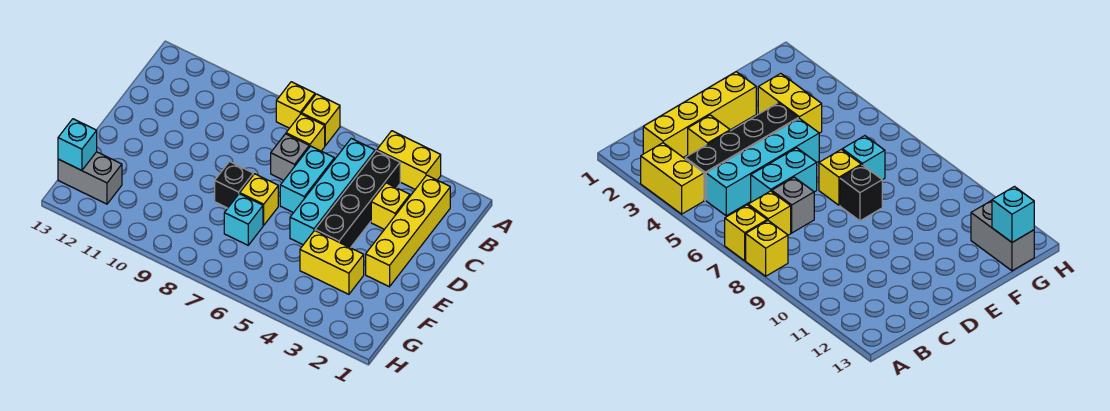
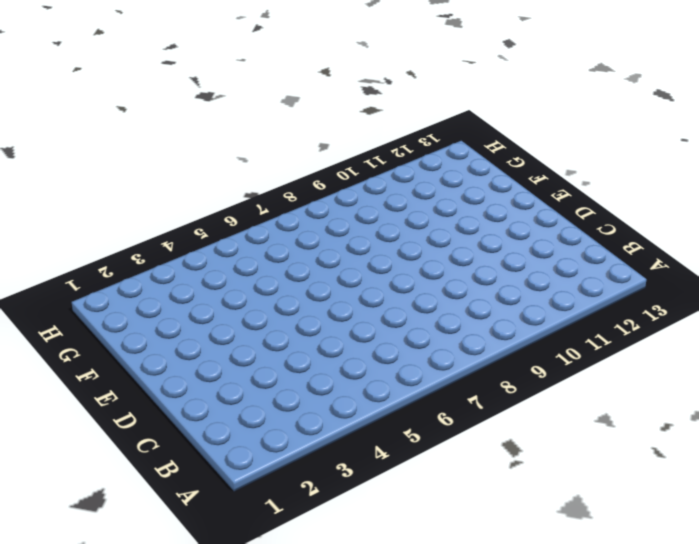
none -> yellow brick A3:A4 level 1
none -> yellow brick A7 level 1
none -> yellow brick A8 level 1

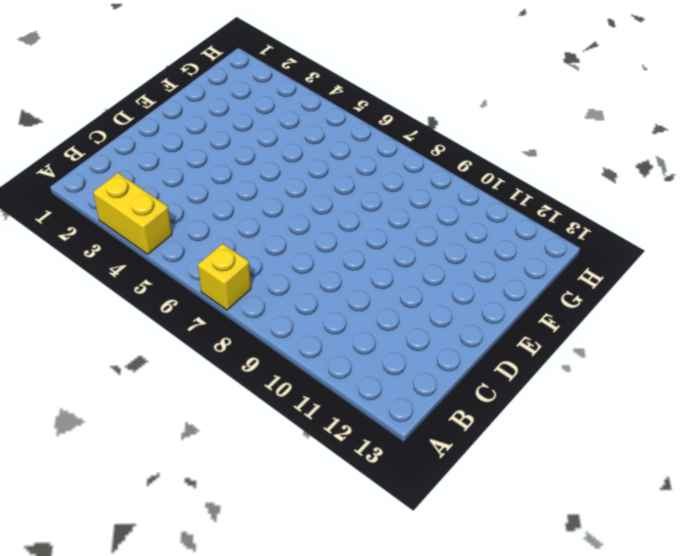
none -> yellow brick A8 level 1
none -> yellow brick B2:E2 level 1
none -> black brick B4:E4 level 1

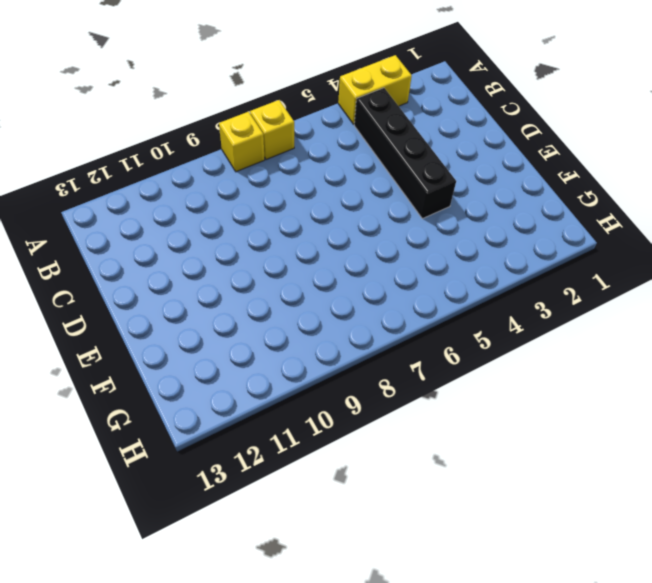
none -> yellow brick B2:E2 level 1
none -> cyan brick B5:E5 level 1
none -> yellow brick B7 level 1

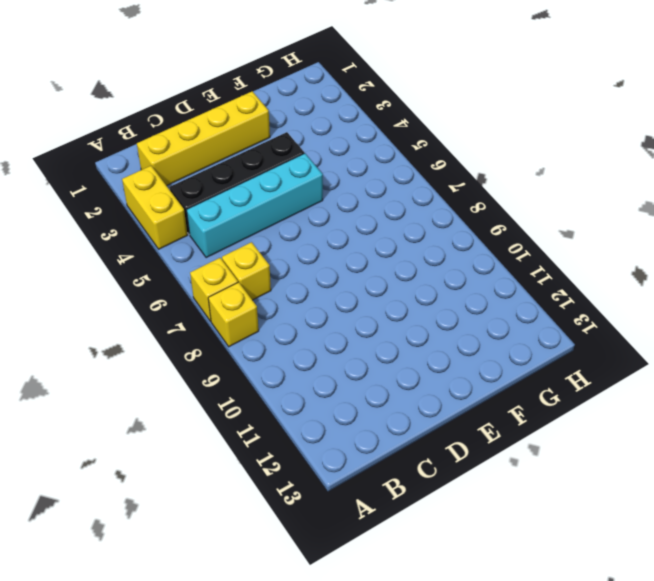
none -> yellow brick C3 level 1
none -> cyan brick C6:D6 level 1
none -> grey brick C7 level 1

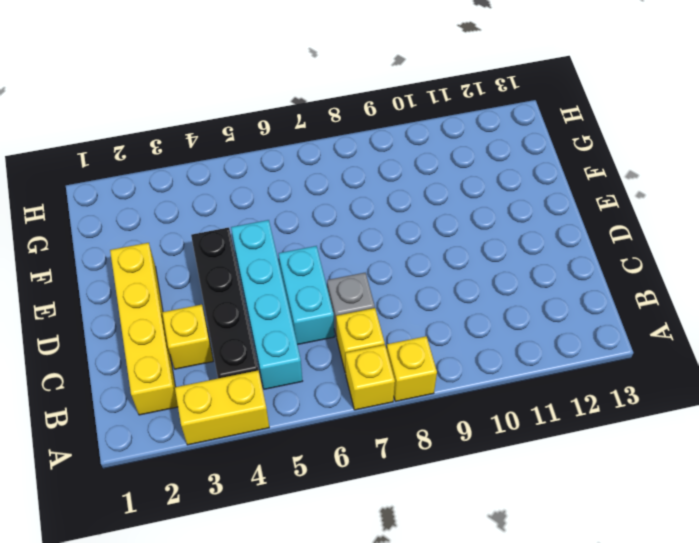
none -> yellow brick E7 level 1
none -> black brick E8 level 1
none -> yellow brick F3:F4 level 1

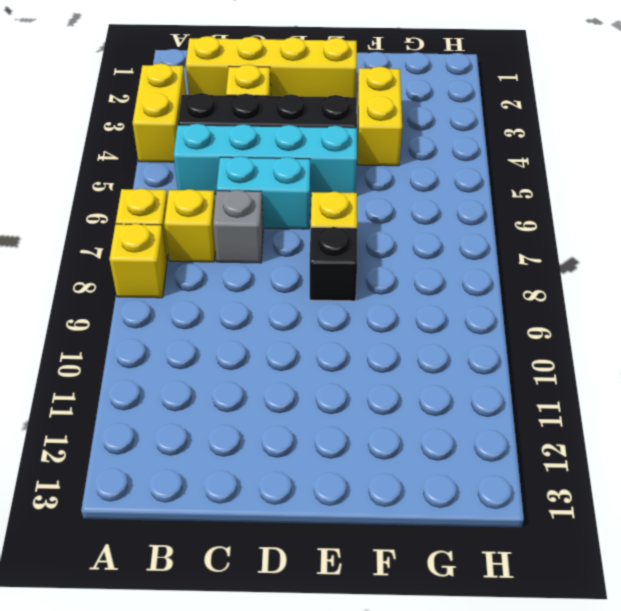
none -> cyan brick F7 level 1
none -> grey brick G12:G13 level 1
none -> cyan brick G13 level 2

